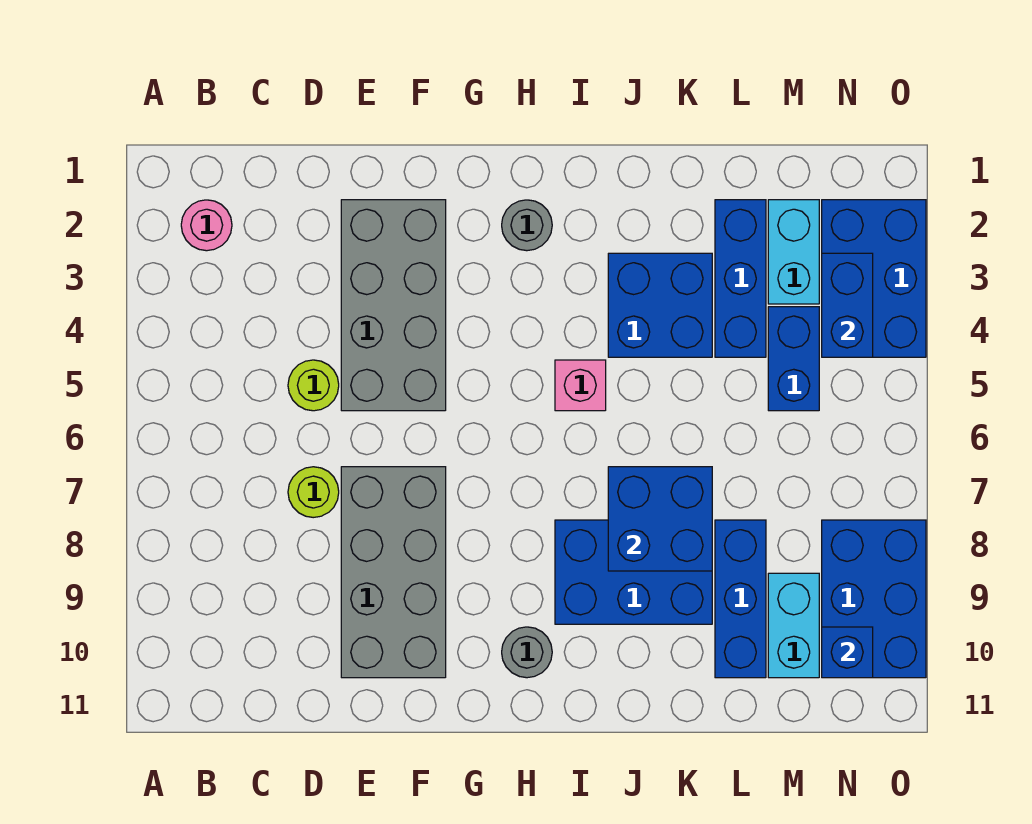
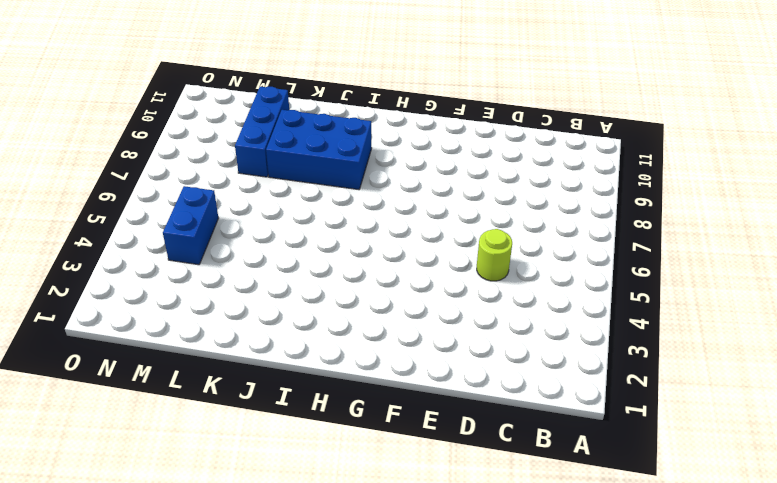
none -> pink round brick B2 level 1
none -> lime round brick D7 level 1
none -> grey brick E2:F5 level 1

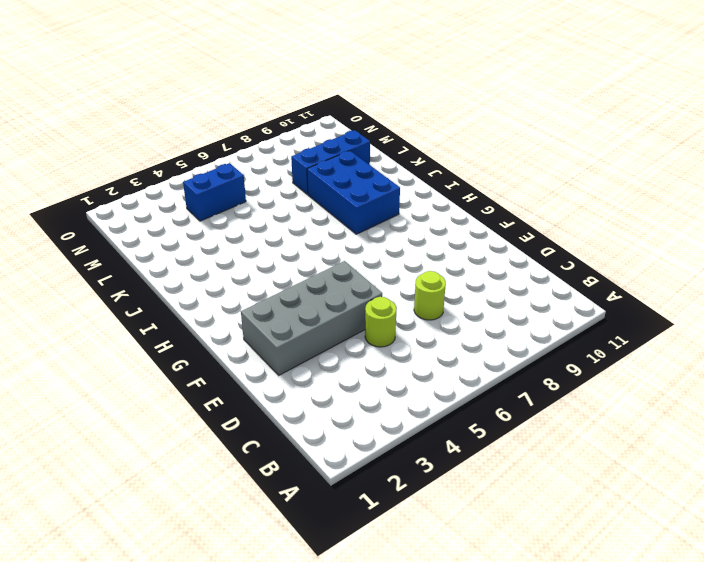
none -> pink round brick B2 level 1
none -> grey brick E7:F10 level 1
none -> grey round brick H2 level 1

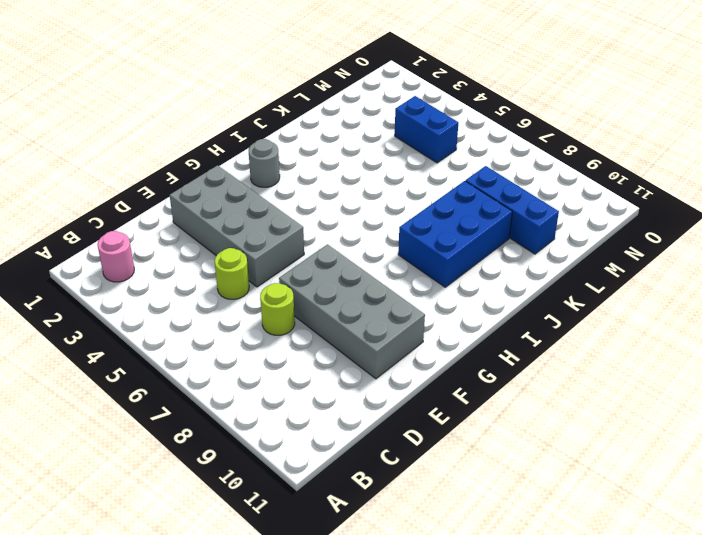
none -> grey round brick H10 level 1
none -> pink brick I5 level 1
none -> blue brick J3:K4 level 1

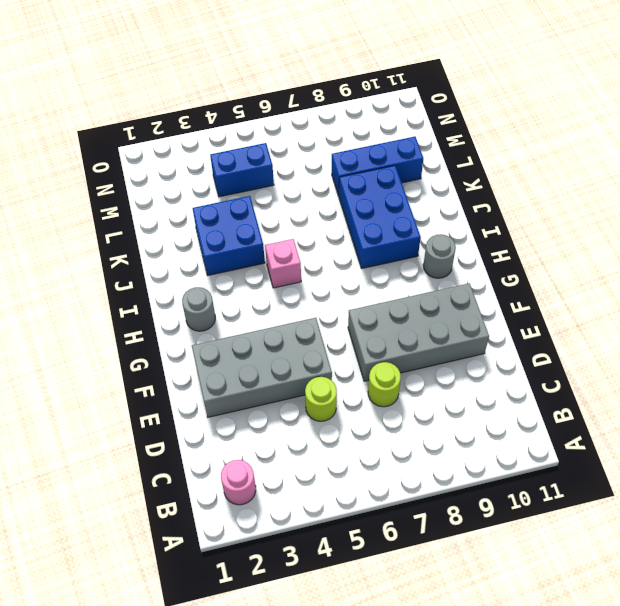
none -> blue brick L2:L4 level 1
none -> cyan brick M2:M3 level 1
none -> cyan brick M9:M10 level 1

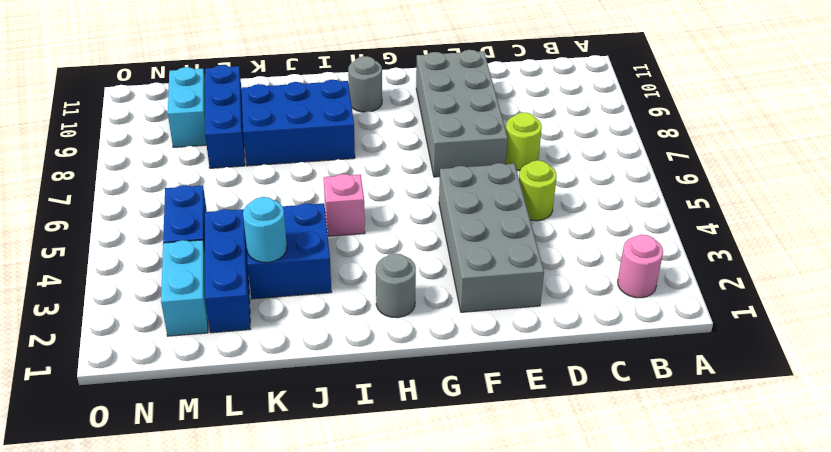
cyan round brick K3 level 2 -> none
none -> blue brick N2:O4 level 1
none -> blue brick N8:O10 level 1
none -> blue brick J7:K8 level 2

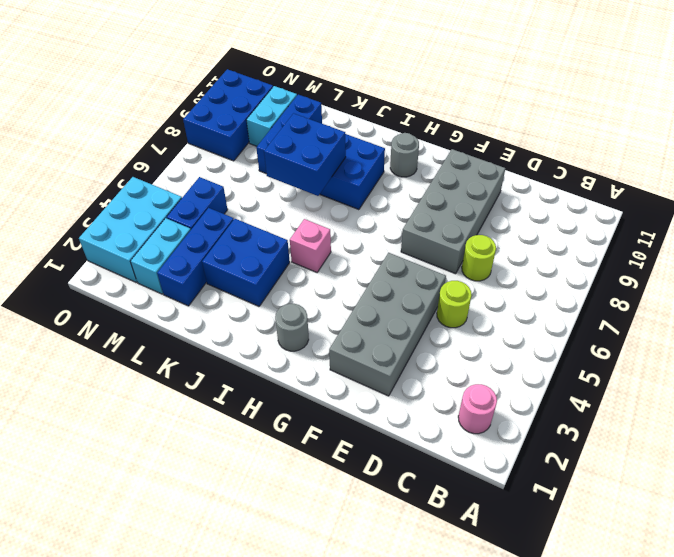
cyan brick N2:O4 level 1 -> blue brick N2:O4 level 1
none -> blue brick N3:N4 level 2
none -> blue brick N10 level 2

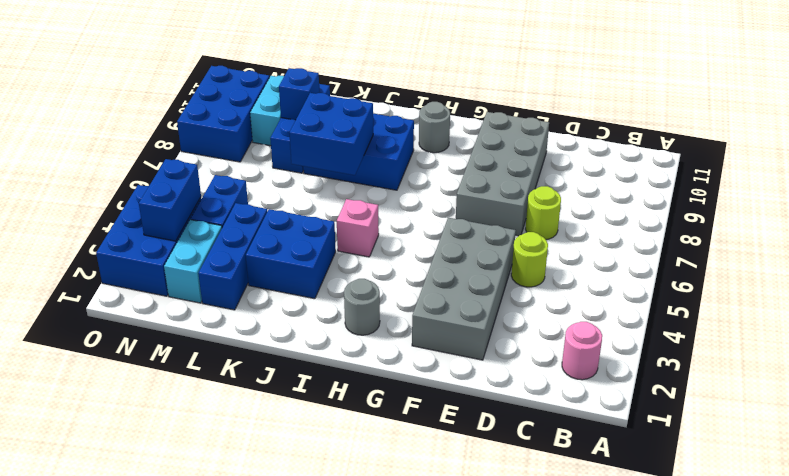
blue brick L9 level 2 -> blue brick N10 level 2

